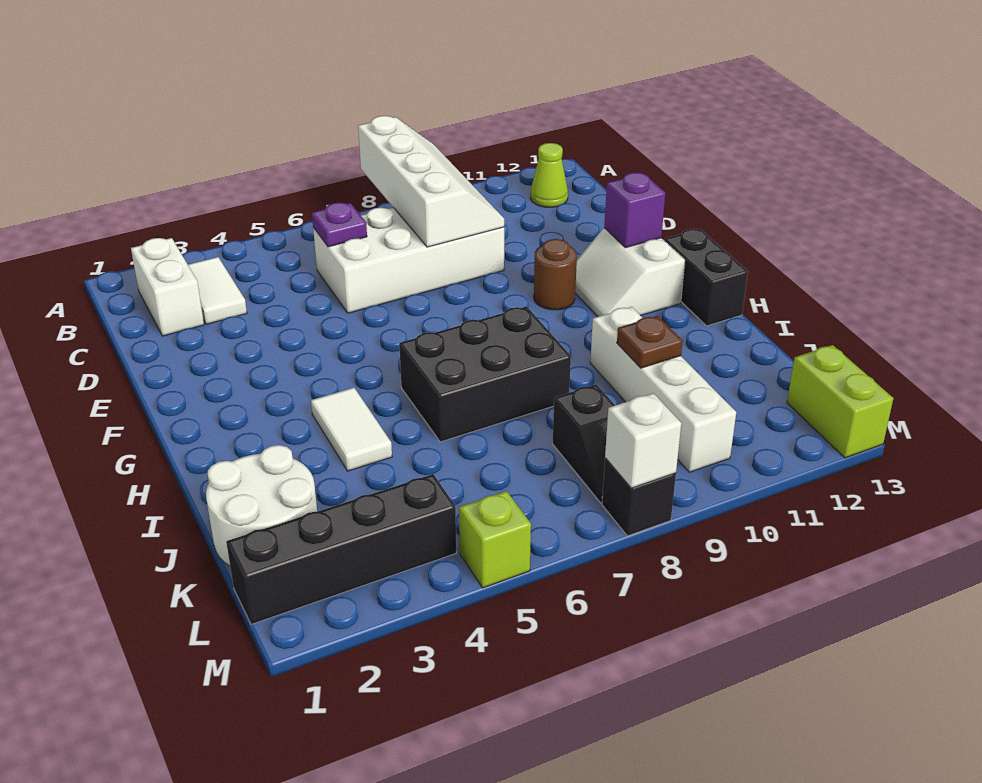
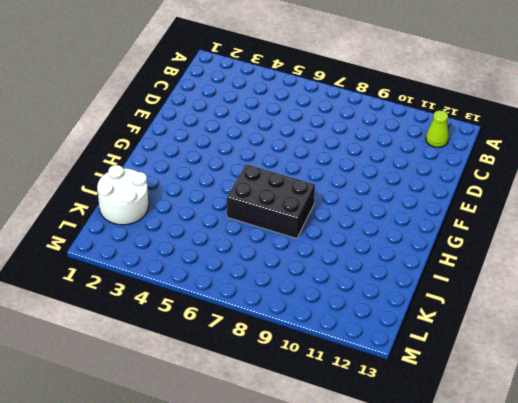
none -> white brick B2:C2 level 1
none -> white tile B3:C3 level 1
none -> white brick C6:D9 level 1

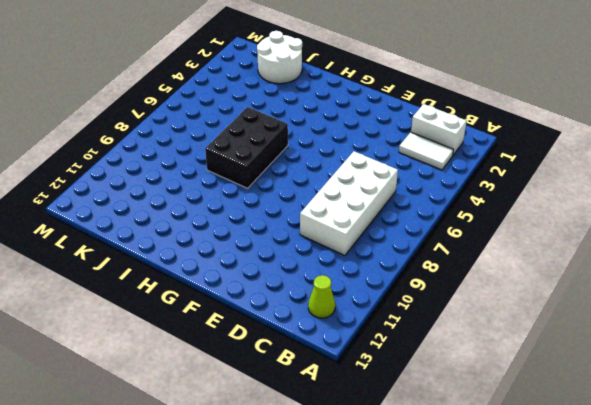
none -> brown round brick F10 level 1
none -> white slope F11:G12 level 1 top 12
none -> black brick G13:H13 level 1

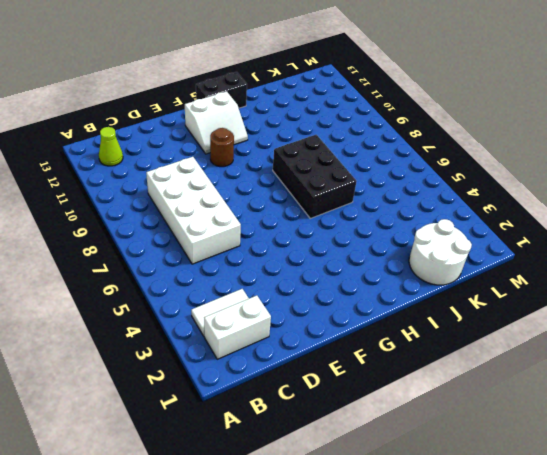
none -> white tile H4:I4 level 1
none -> white brick I10:L10 level 1
none -> black slope K8:L8 level 1 top K

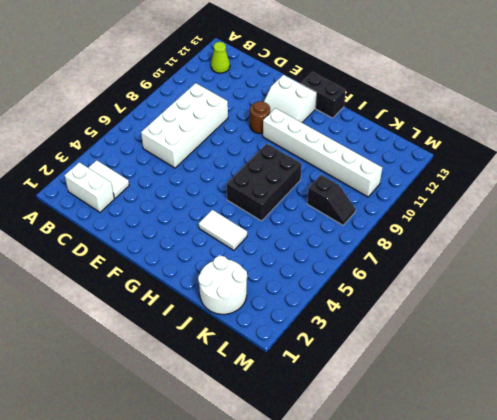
white brick G10:L10 level 1 -> white brick I10:L10 level 1
none -> black brick L1:L4 level 1
none -> lime brick L13:M13 level 1
none -> lime brick M5 level 1

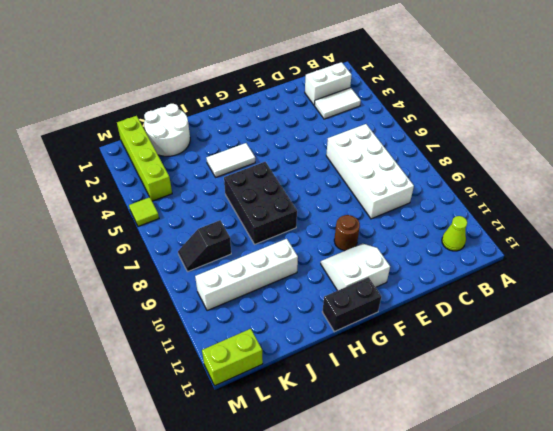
lime brick L1:L4 level 1 -> black brick L1:L4 level 1
lime tile M5 level 1 -> lime brick M5 level 1
none -> black brick M8 level 1
none -> white slope A8:D9 level 2 top 8
none -> purple plate C6 level 2

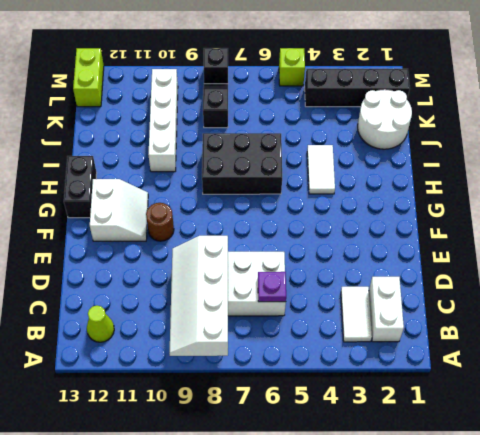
none -> purple brick F12 level 2
none -> brown plate J10 level 2
none -> white brick M8 level 2

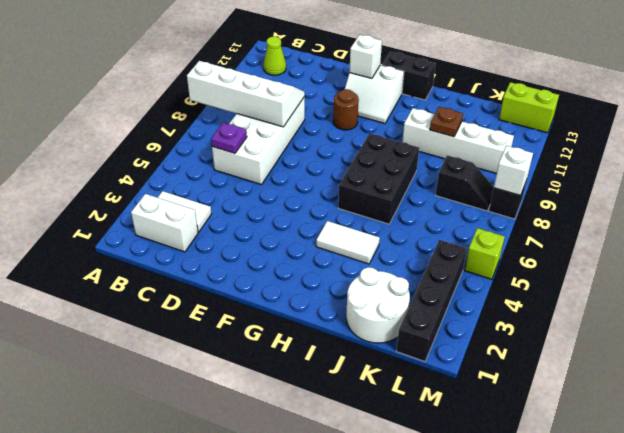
white brick F12 level 2 -> purple brick F12 level 2

